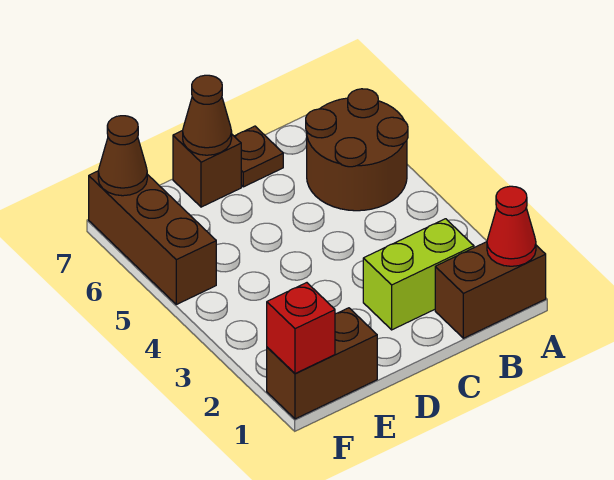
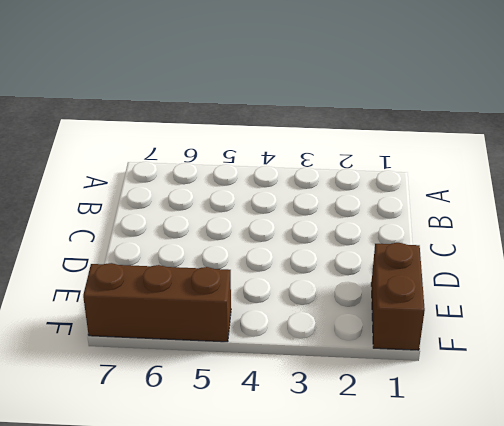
none -> brown brick A1:B1 level 1
none -> brown round brick A5:B6 level 1

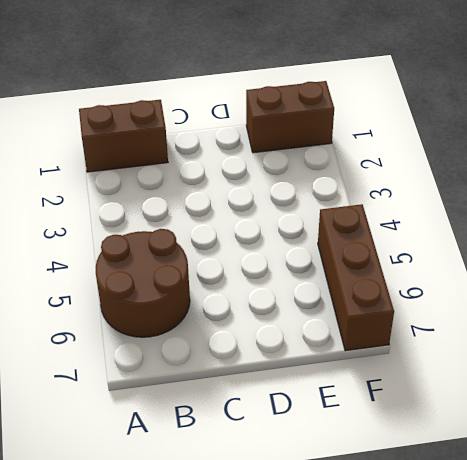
none -> lime brick B2:C2 level 1
none -> brown plate C7 level 1

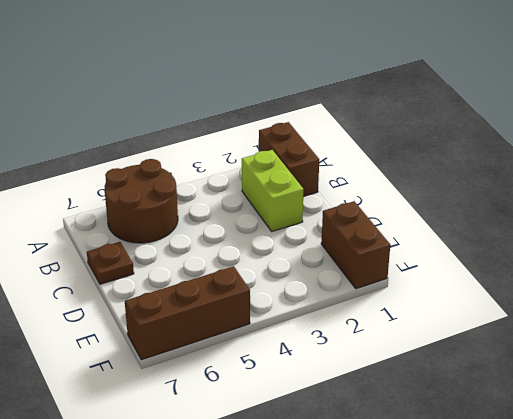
none -> brown brick D7 level 1
none -> red cone A1 level 2

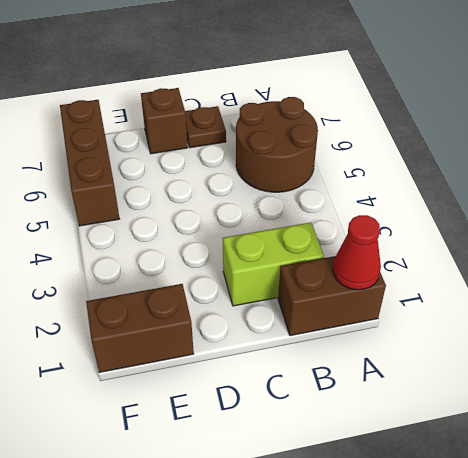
none -> brown cone D7 level 2
none -> red brick F1 level 2

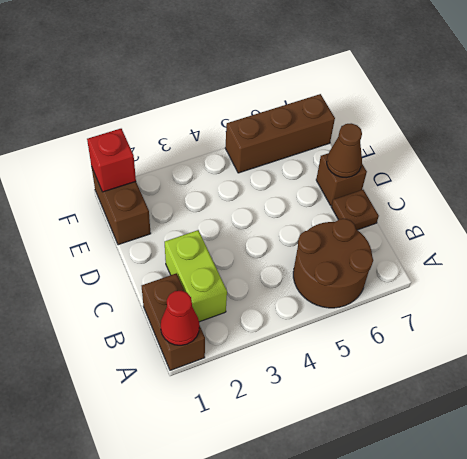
none -> brown cone F7 level 2

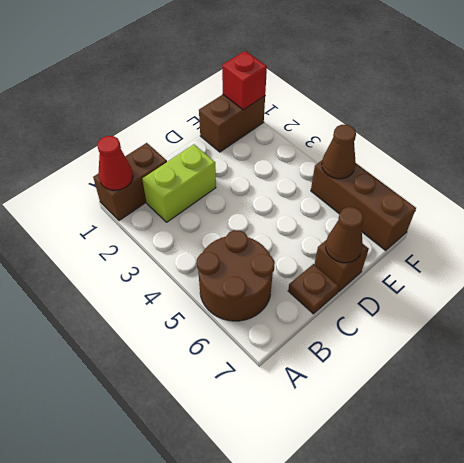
brown cone F5 level 2 -> brown cone F7 level 2

